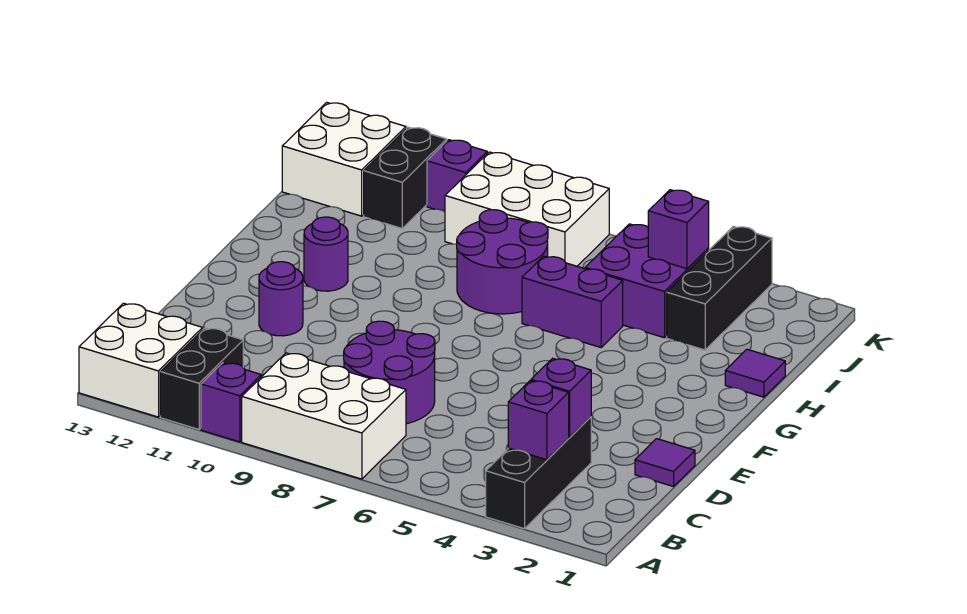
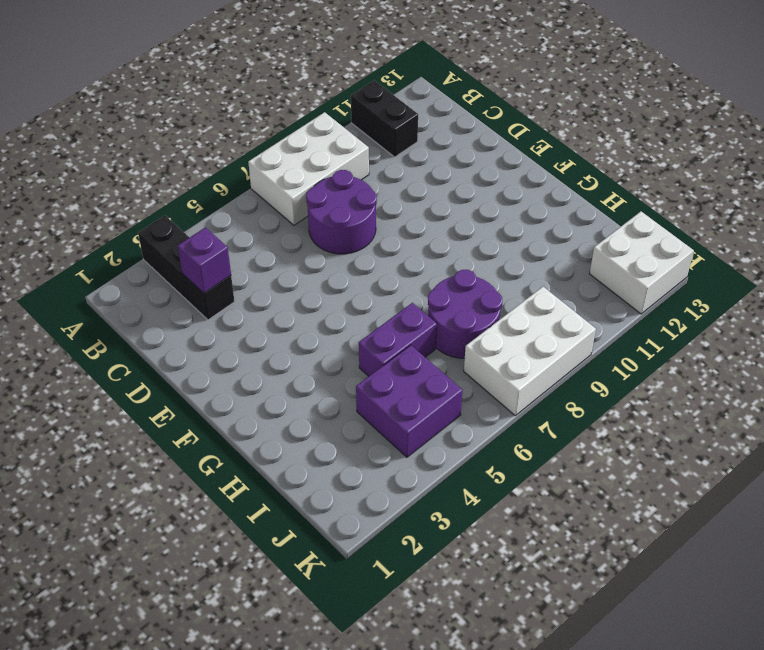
none -> purple brick A10 level 1
none -> white brick A12:B13 level 1
none -> purple tile D1 level 1

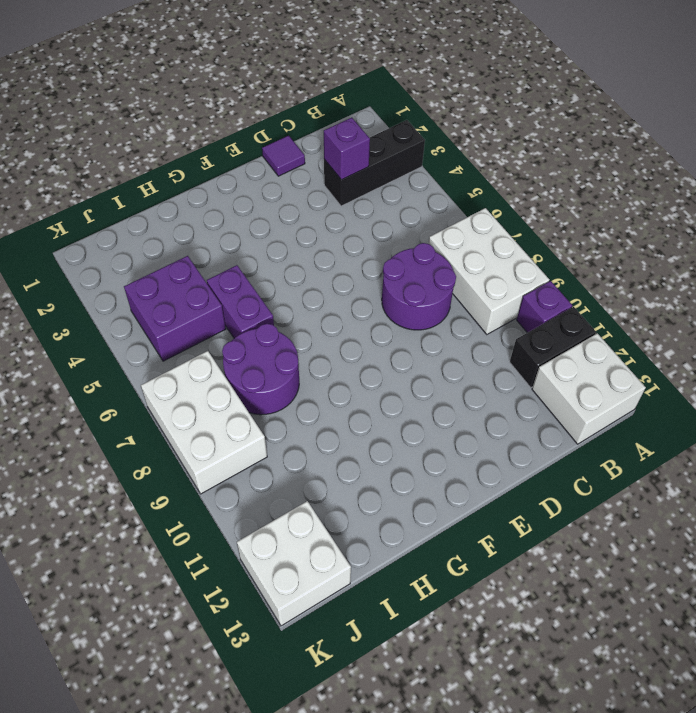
none -> purple round brick E11 level 1
none -> purple round brick G11 level 1
none -> purple tile H1 level 1

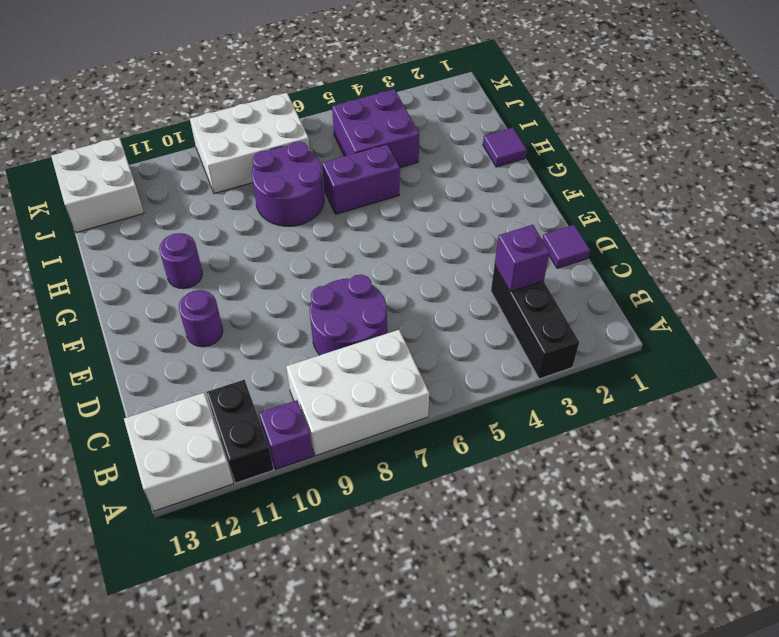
none -> black brick I3:K3 level 1
none -> black brick J11:K11 level 1
none -> purple brick K10 level 1

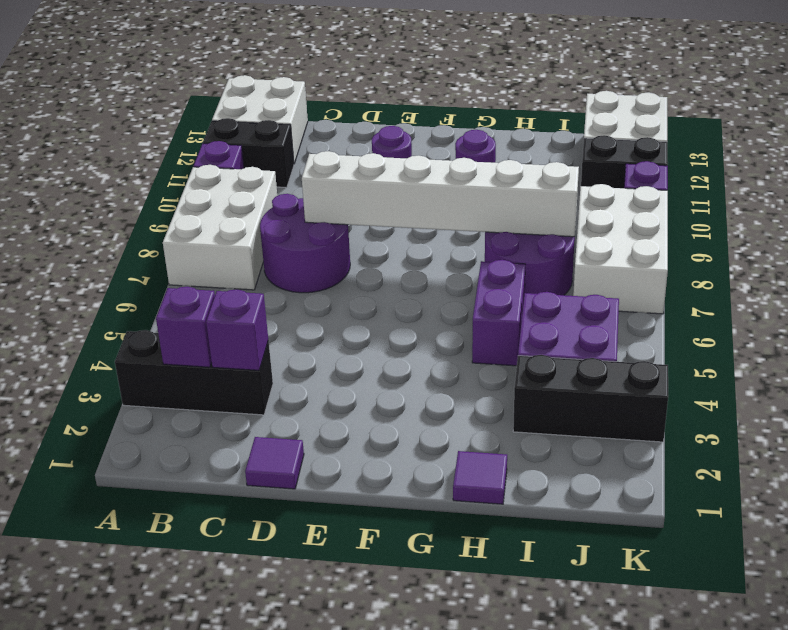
white brick D8:I8 level 2 -> none
none -> purple brick J4 level 2

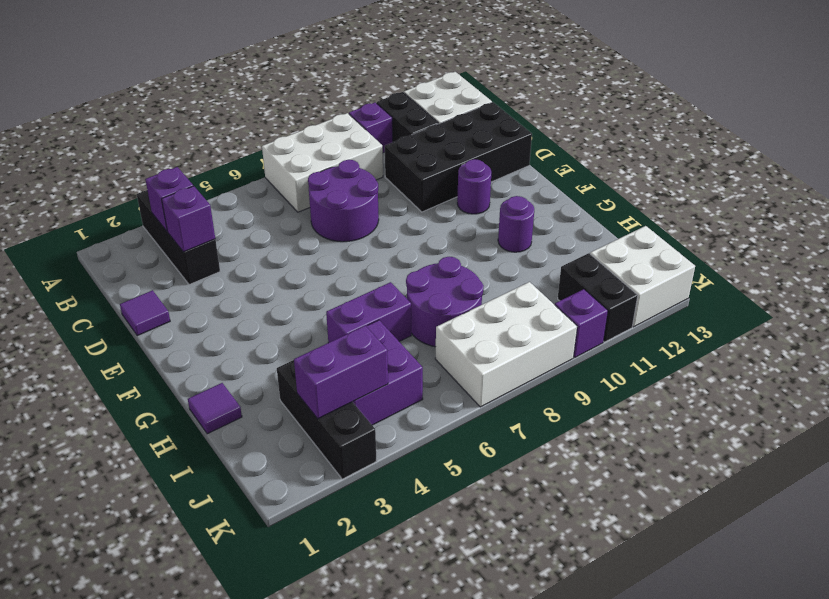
black brick C10:D13 level 1 -> none
purple brick J3:J4 level 2 -> purple brick J4 level 2

